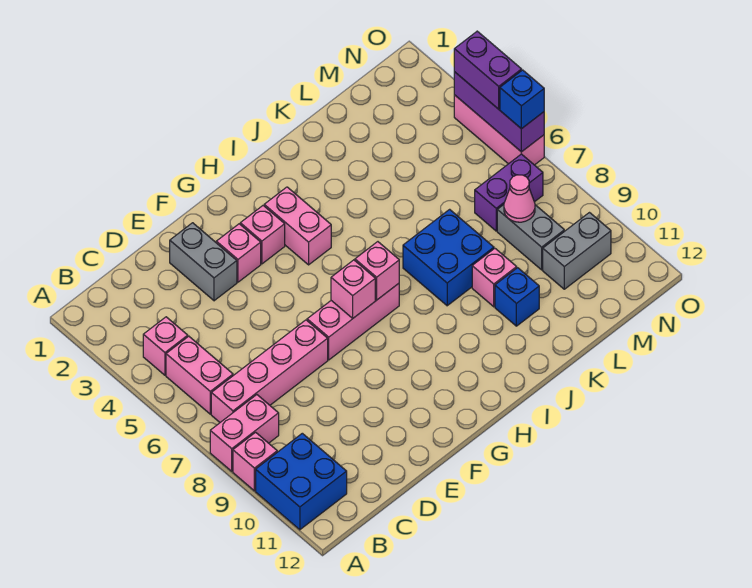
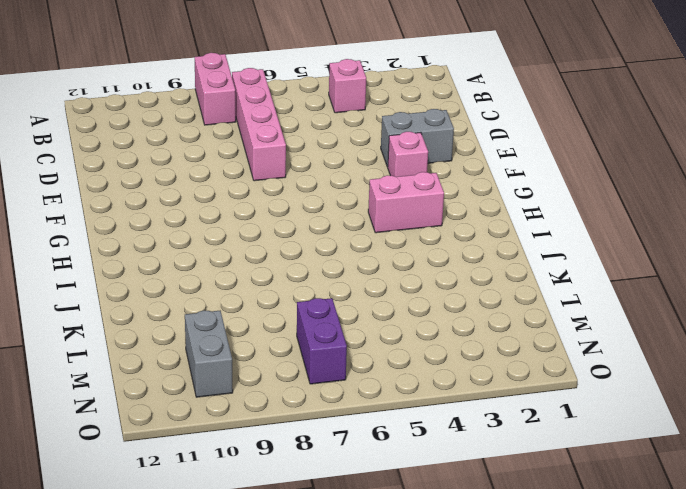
none -> pink brick A9 level 1
none -> blue brick A10:B11 level 1
none -> pink brick B5:B6 level 1

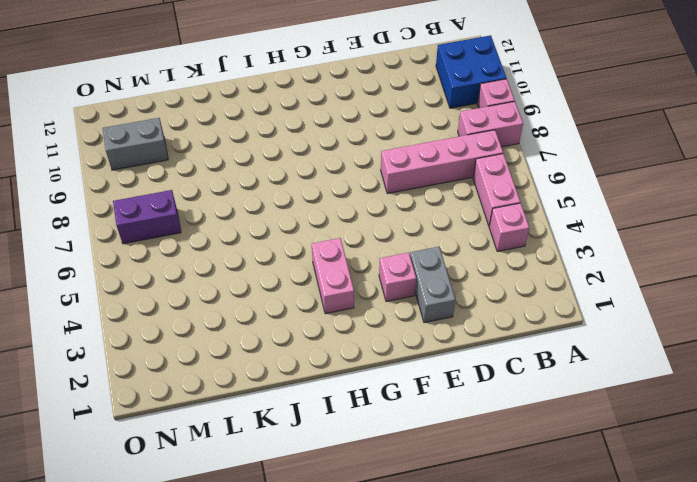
none -> pink brick F7:H7 level 1
none -> pink brick G3 level 1
none -> blue brick J7:K8 level 1

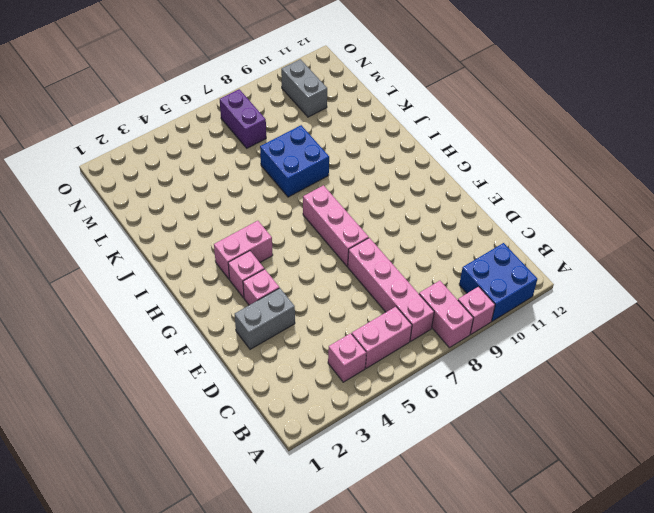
none -> pink brick K9 level 1
none -> blue brick K10 level 1
none -> grey brick M8:M9 level 1

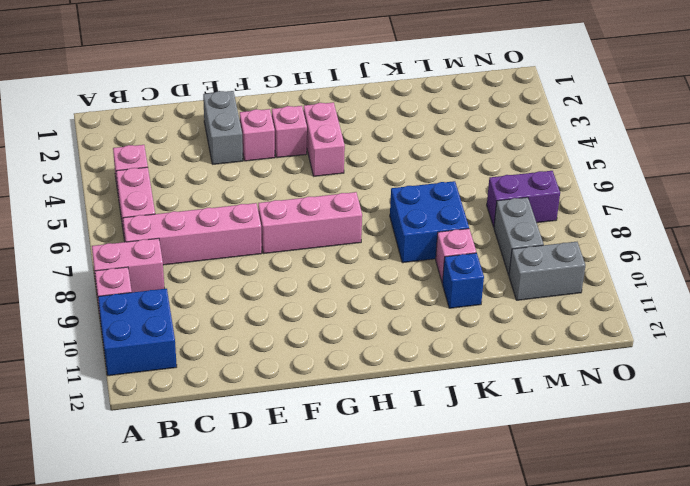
none -> pink brick O4:O6 level 1
none -> pink brick G7 level 2
none -> pink brick H7 level 2

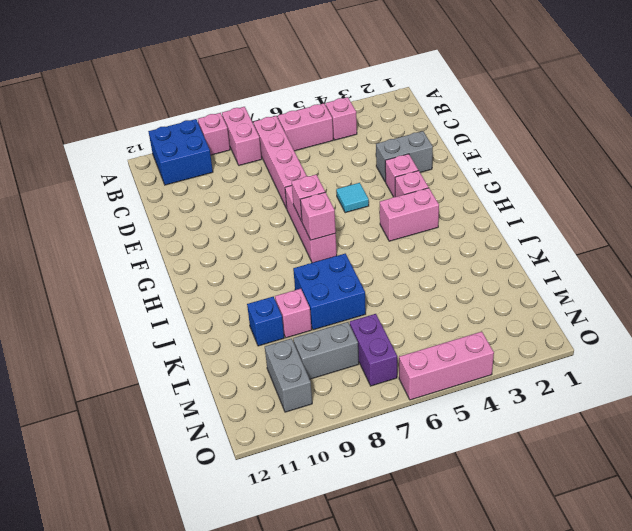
cyan tile F5 level 1 -> none
none -> pink cone M8 level 2
none -> purple brick O4:O6 level 2
none -> purple brick O4:O5 level 3

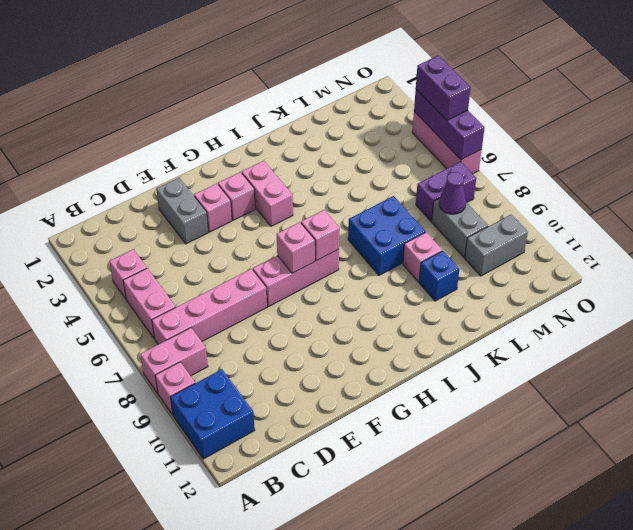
purple cone M8 level 2 -> pink cone M8 level 2
none -> blue brick O6 level 3

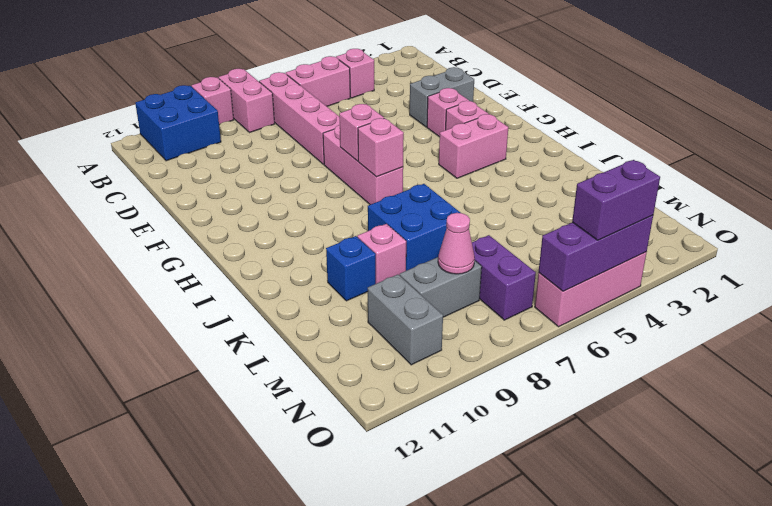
none -> blue brick O6 level 3

